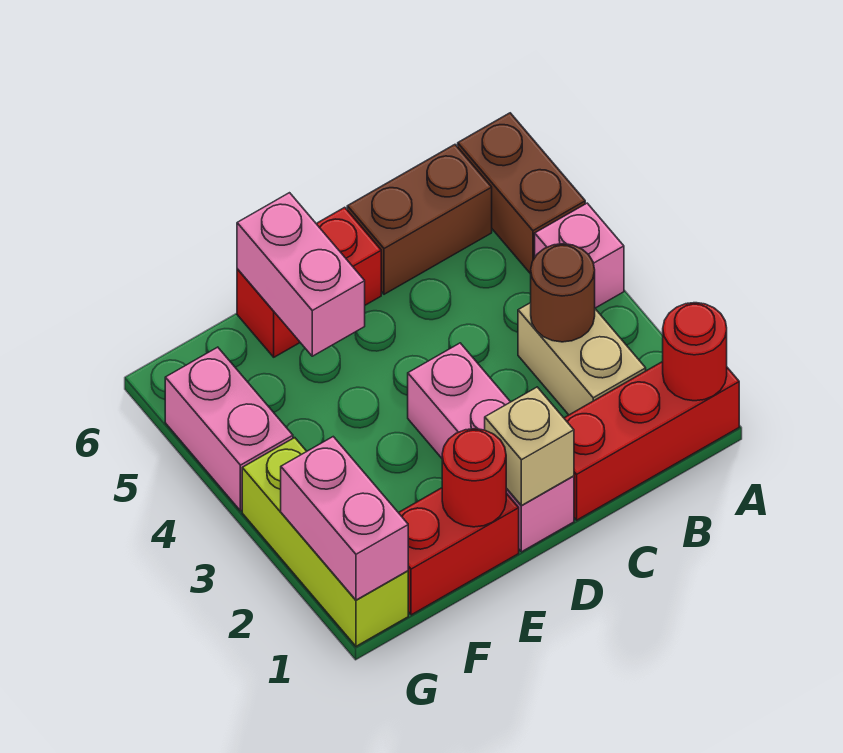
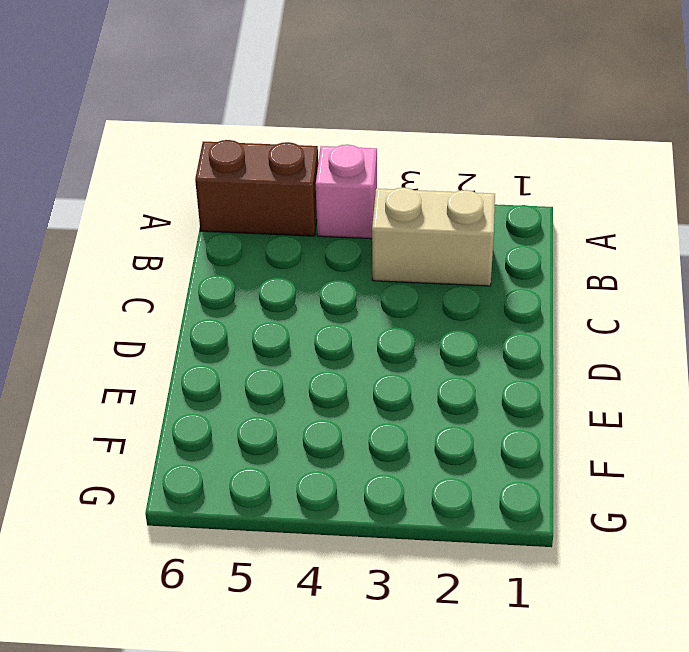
none -> red brick A1:C1 level 1
none -> brown brick B6:C6 level 1
none -> pink brick D1:D3 level 1

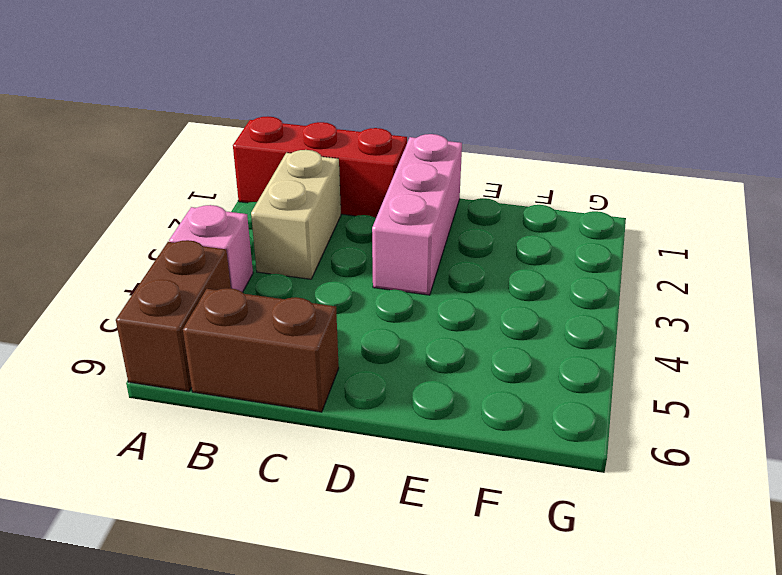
none -> red brick D6:E6 level 1
none -> red brick E1:F1 level 1
none -> lime brick G1:G3 level 1

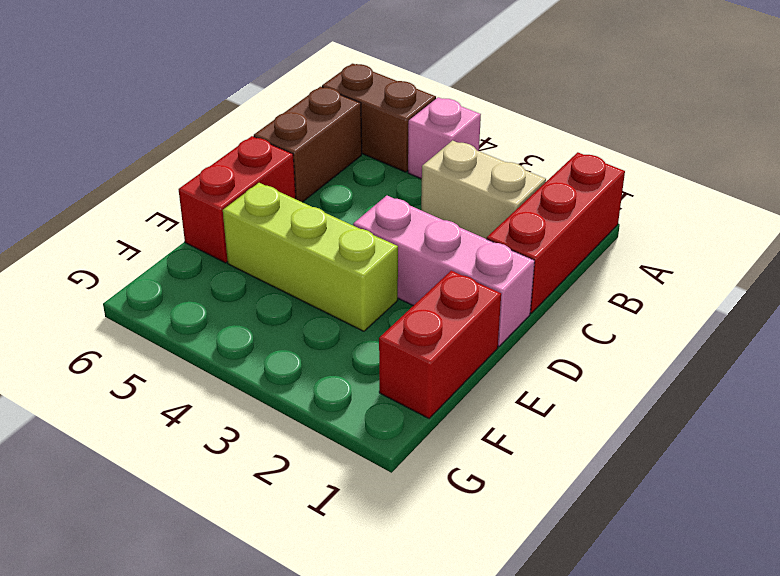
lime brick E3:E5 level 1 -> lime brick G1:G3 level 1
none -> pink brick G4:G5 level 1
none -> red round brick A1 level 2
none -> brown round brick B3 level 2

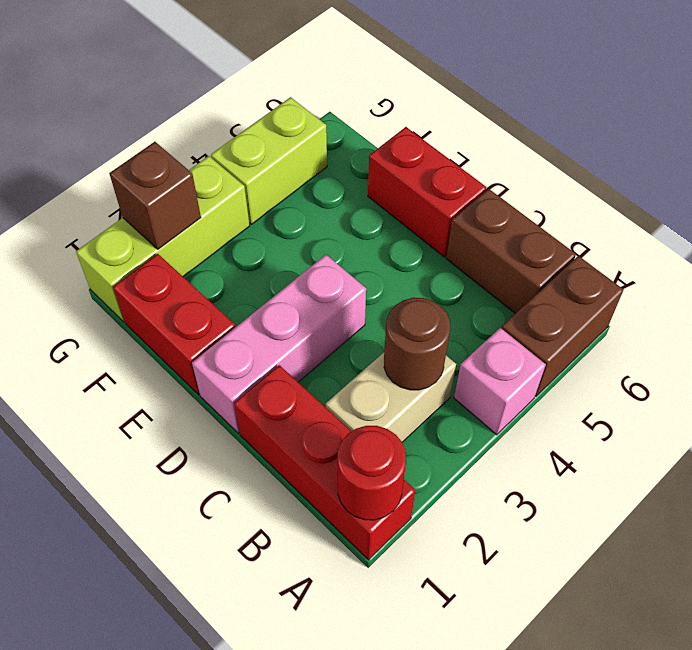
brown brick G2 level 2 -> pink brick G1:G2 level 2
lime brick G4:G5 level 1 -> pink brick G4:G5 level 1
none -> tan brick D1 level 2
none -> red round brick E1 level 2
none -> pink brick E5:E6 level 2

